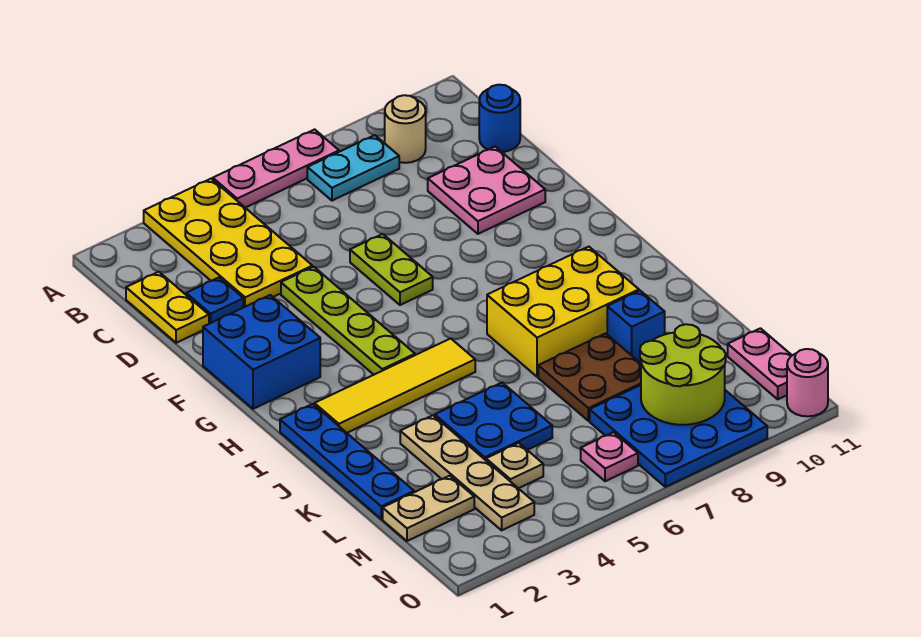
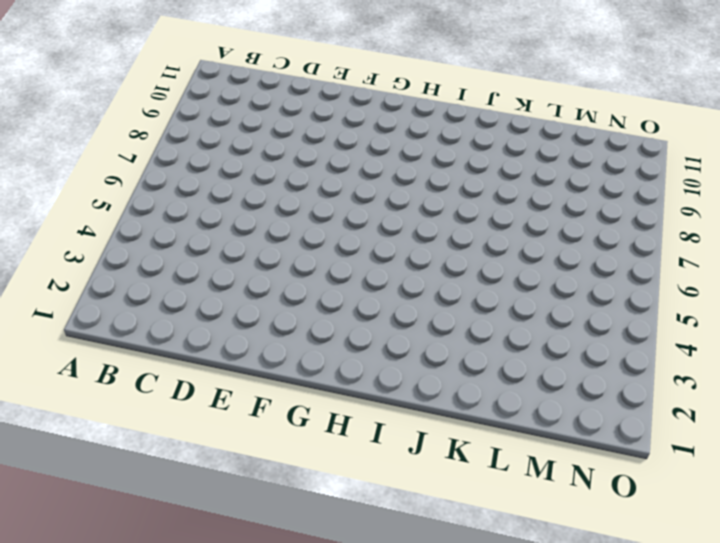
none -> yellow plate A3:D4 level 1
none -> pink plate A5:A7 level 1
none -> cyan plate B7:B8 level 1

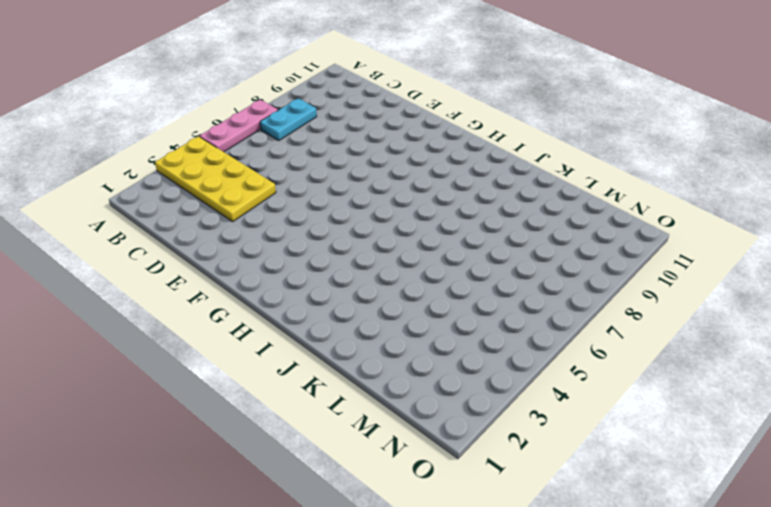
none -> tan round brick B9 level 1
none -> yellow plate C1:D1 level 1
none -> blue round brick C11 level 1

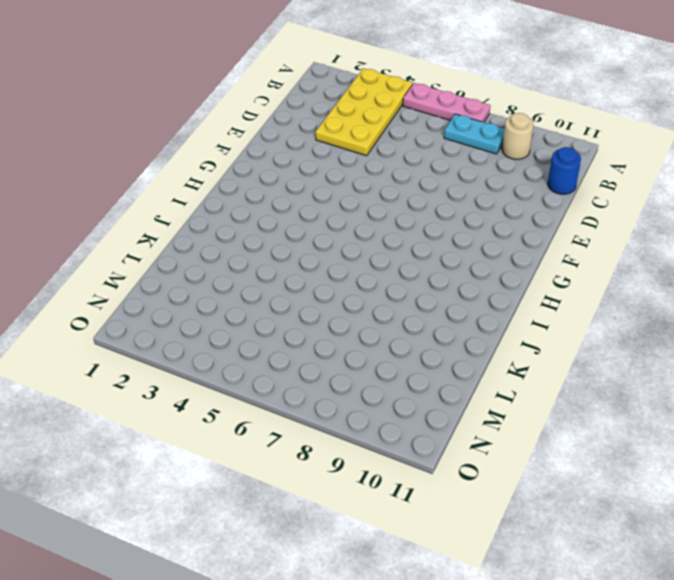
none -> yellow plate C1:D1 level 1
none -> blue plate D2 level 1
none -> pink plate D9:E10 level 1

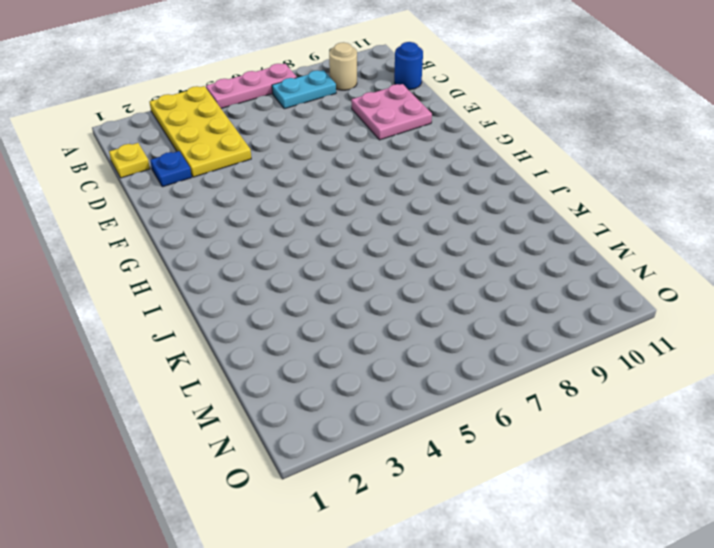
yellow plate C1 level 1 -> yellow plate C1:D1 level 1
none -> lime plate E4:H4 level 1
none -> lime plate E6:F6 level 1
none -> blue brick F1:G2 level 1

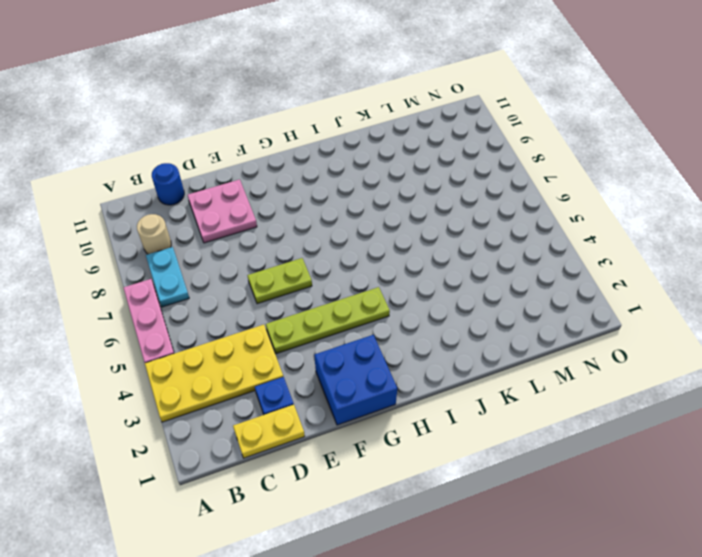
none -> blue plate I1:L1 level 1
none -> yellow tile I2:I5 level 1
none -> yellow brick I7:J9 level 1

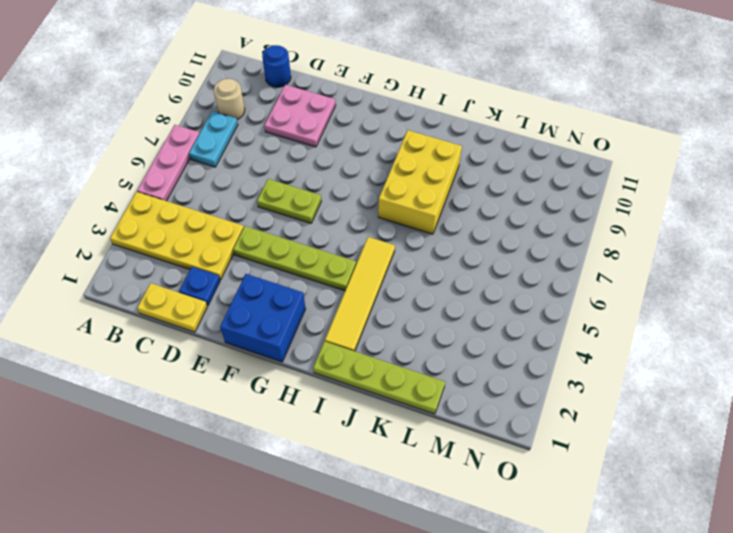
lime plate I1:L1 level 1 -> blue plate I1:L1 level 1
none -> tan plate K3:N3 level 1
none -> blue plate K4:L5 level 1
none -> brown plate K7:L8 level 1

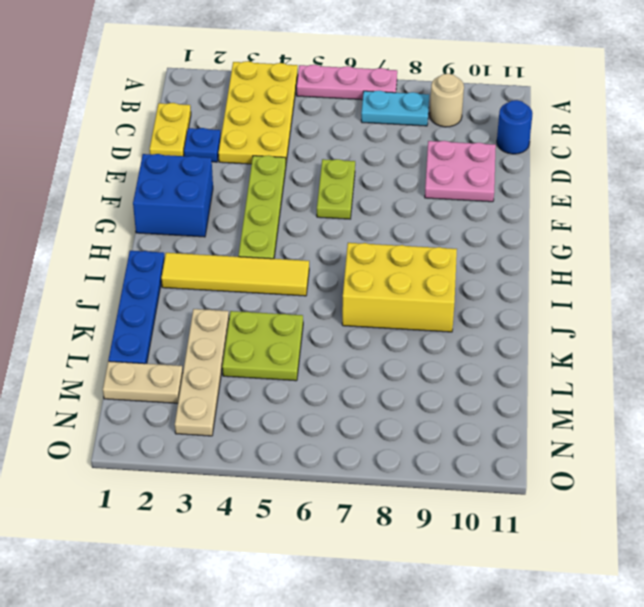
lime plate K4:L5 level 1 -> blue plate K4:L5 level 1
none -> brown plate K7:L8 level 1
none -> blue brick K9 level 1
none -> tan plate M4 level 1

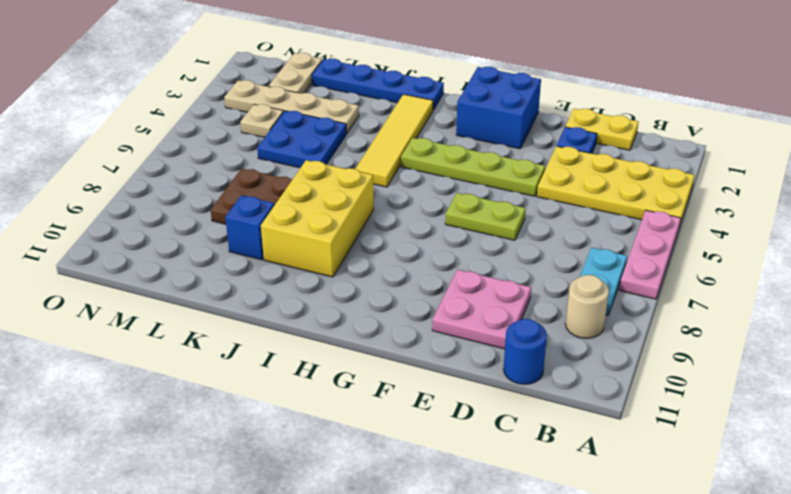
none -> blue plate M7:O9 level 1
none -> pink plate M11:N11 level 1
none -> pink plate N6 level 1

